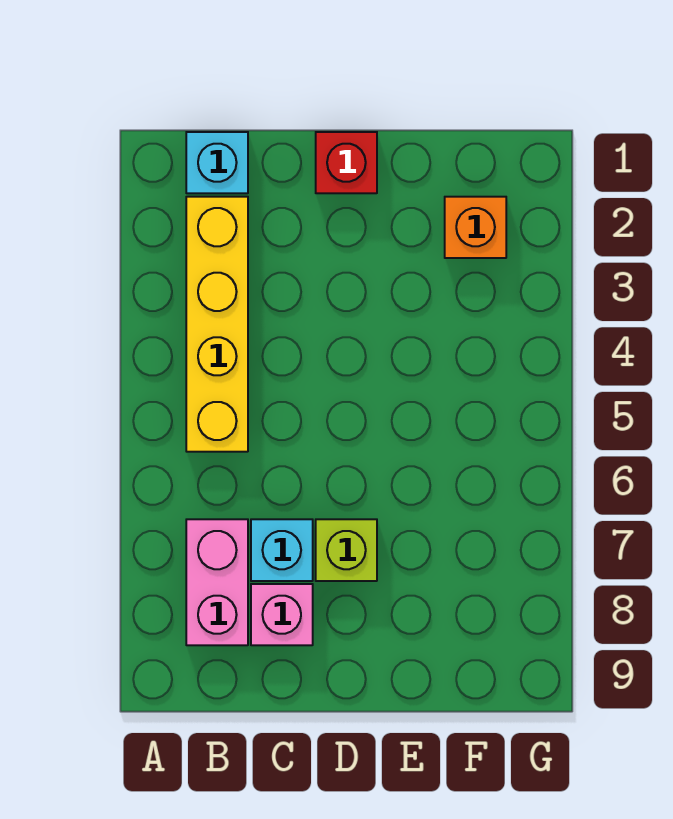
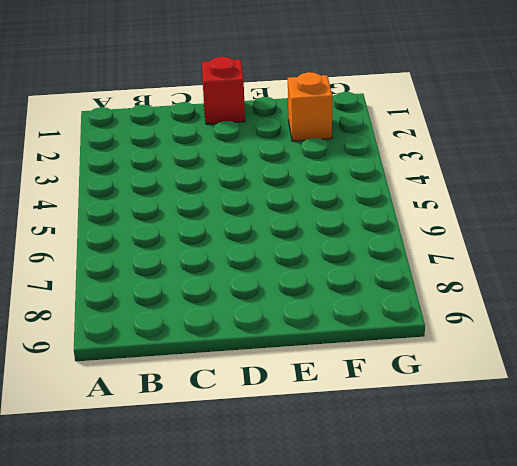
none -> cyan brick B1 level 1
none -> yellow brick B2:B5 level 1

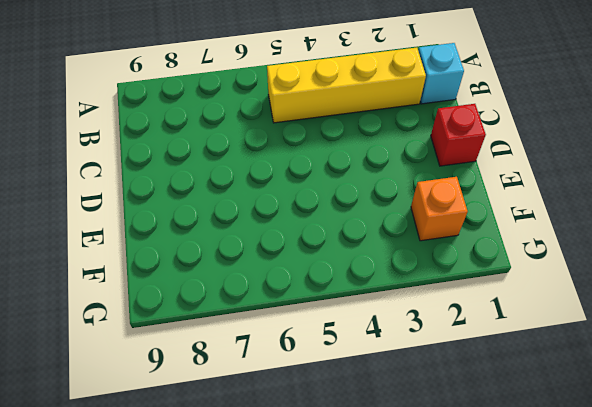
none -> pink brick B7:B8 level 1
none -> cyan brick C7 level 1

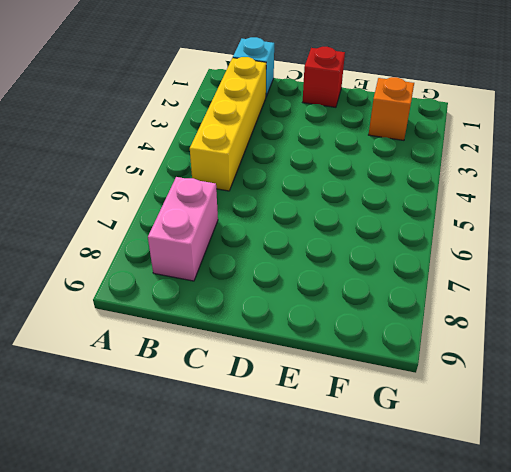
none -> cyan brick C7 level 1
none -> pink brick C8 level 1

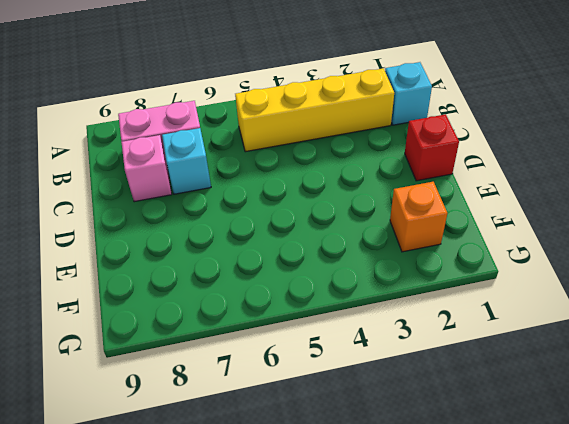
none -> lime brick D7 level 1

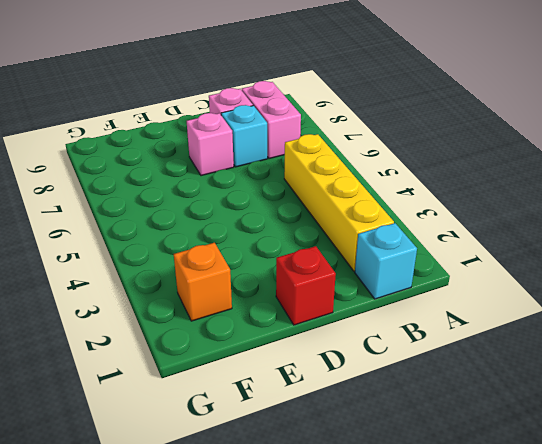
pink brick D7 level 1 -> lime brick D7 level 1

